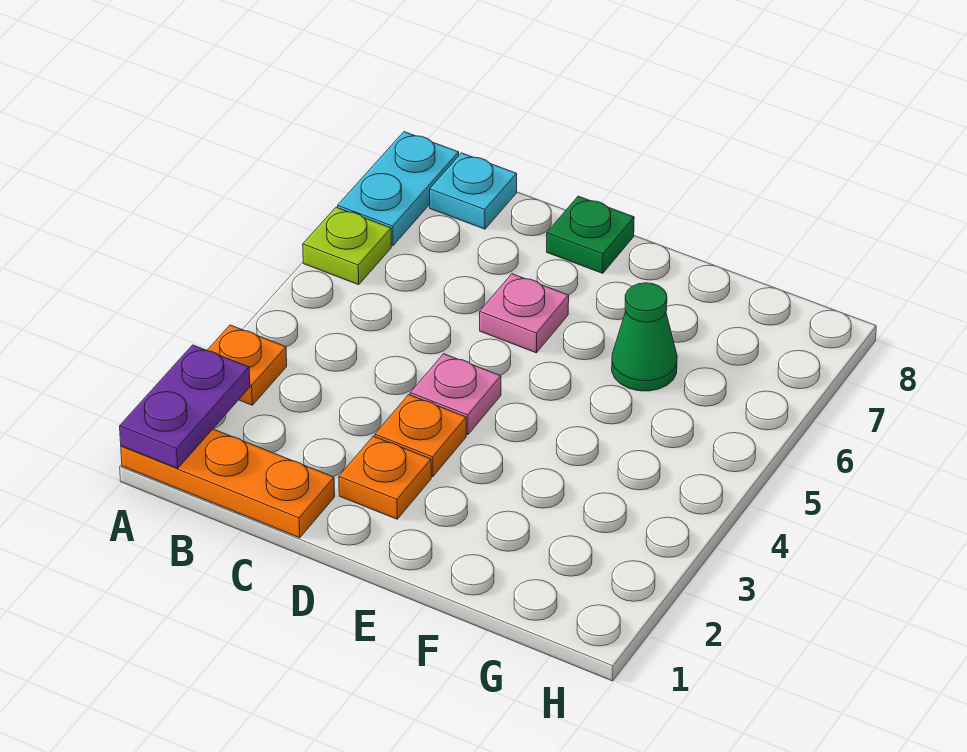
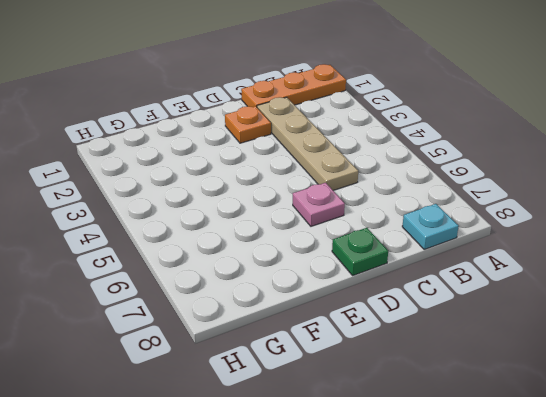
tan plate C2:C5 level 1 -> none
none -> orange plate A3 level 1
none -> lime plate A6 level 1
none -> cyan plate A7:A8 level 1

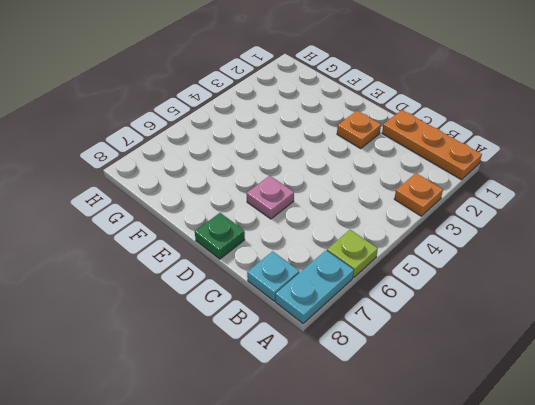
none -> orange plate D3 level 1
none -> pink plate D4 level 1
none -> green cone F6 level 1

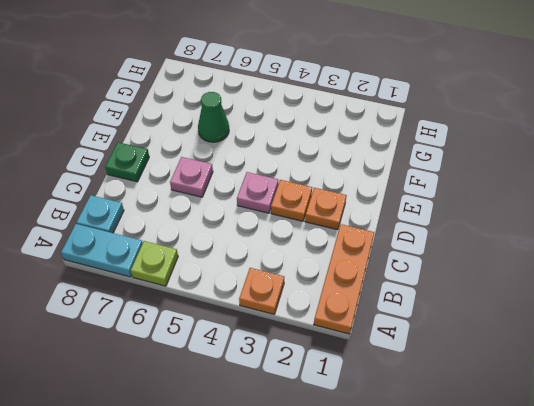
none -> purple plate A1:A2 level 2

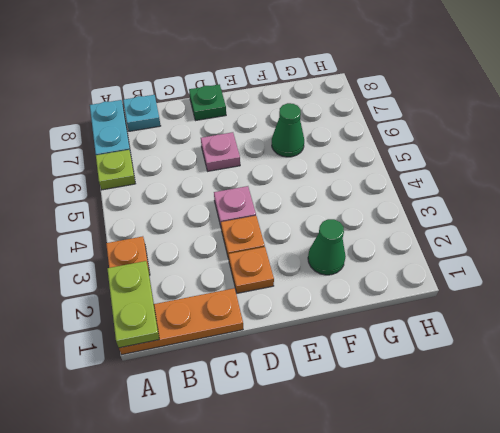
lime plate A1:A2 level 2 -> purple plate A1:A2 level 2
green cone F2 level 1 -> none

